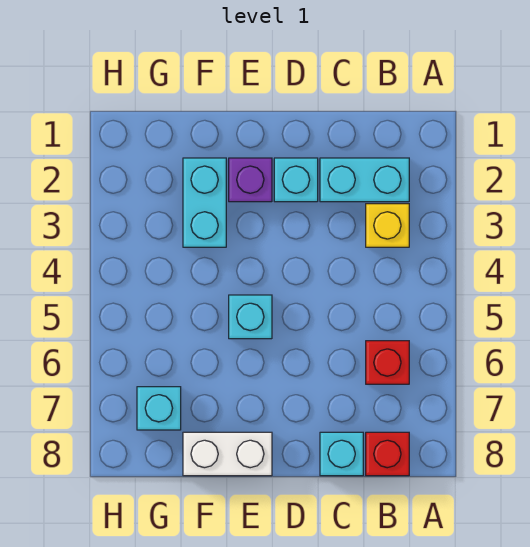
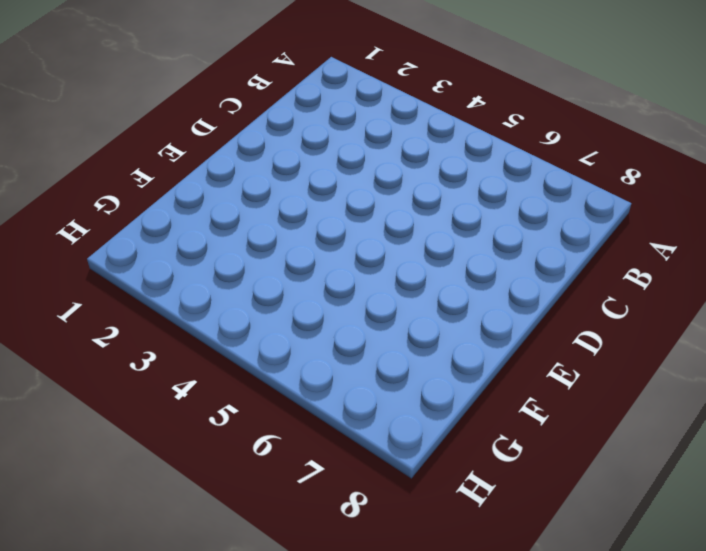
none -> cyan brick B2:C2 level 1
none -> yellow brick B3 level 1

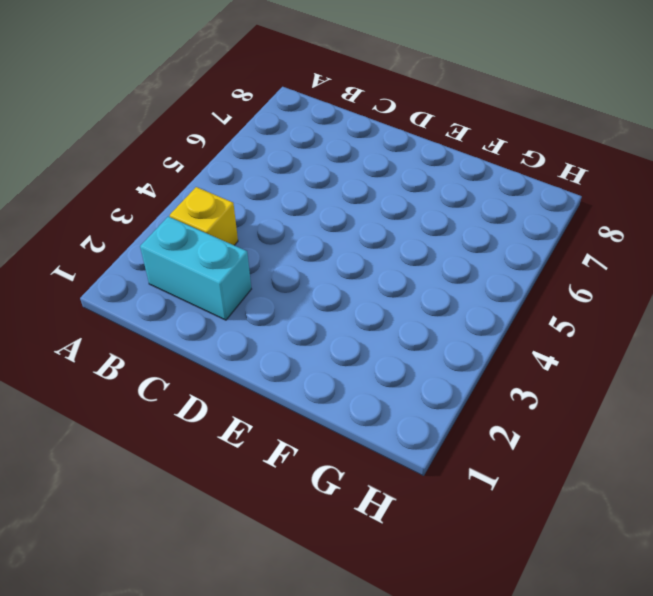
none -> red brick B6 level 1
none -> red brick B8 level 1

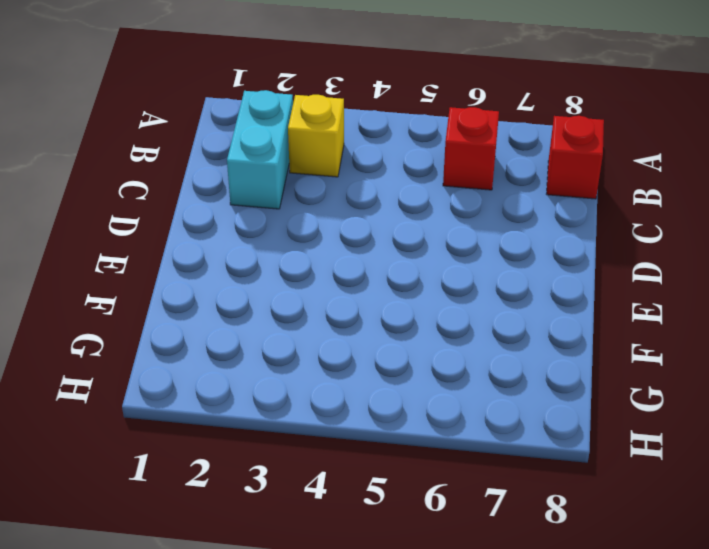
none -> cyan brick C8 level 1
none -> cyan brick D2 level 1

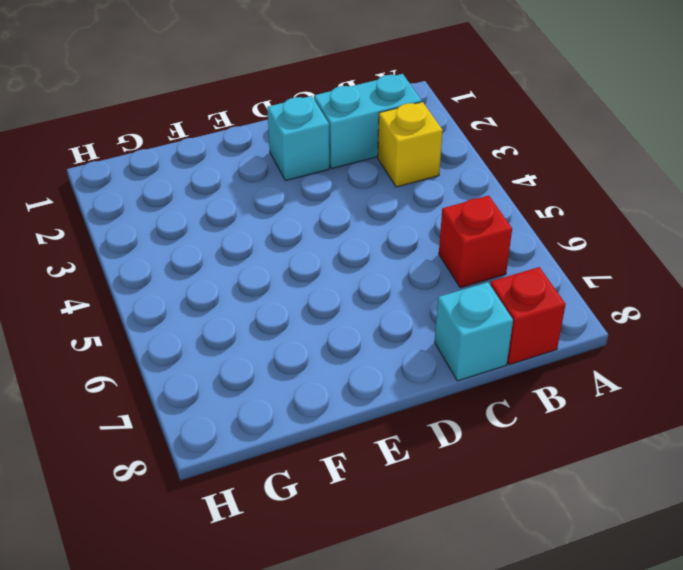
none -> purple brick E2 level 1
none -> cyan brick E5 level 1

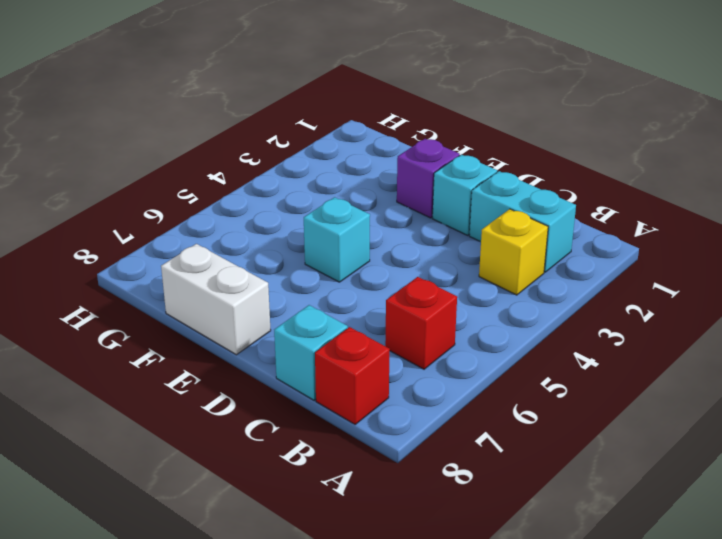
none -> cyan brick F2:F3 level 1
none -> cyan brick G7 level 1

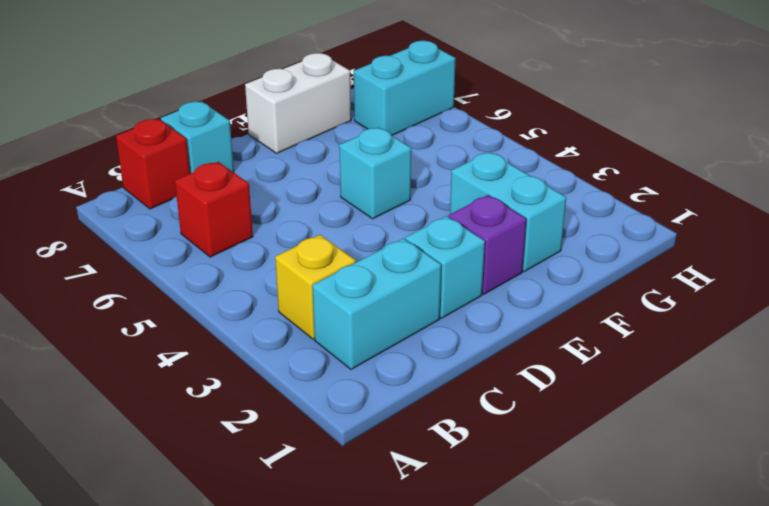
cyan brick G7:H7 level 1 -> cyan brick G7 level 1

